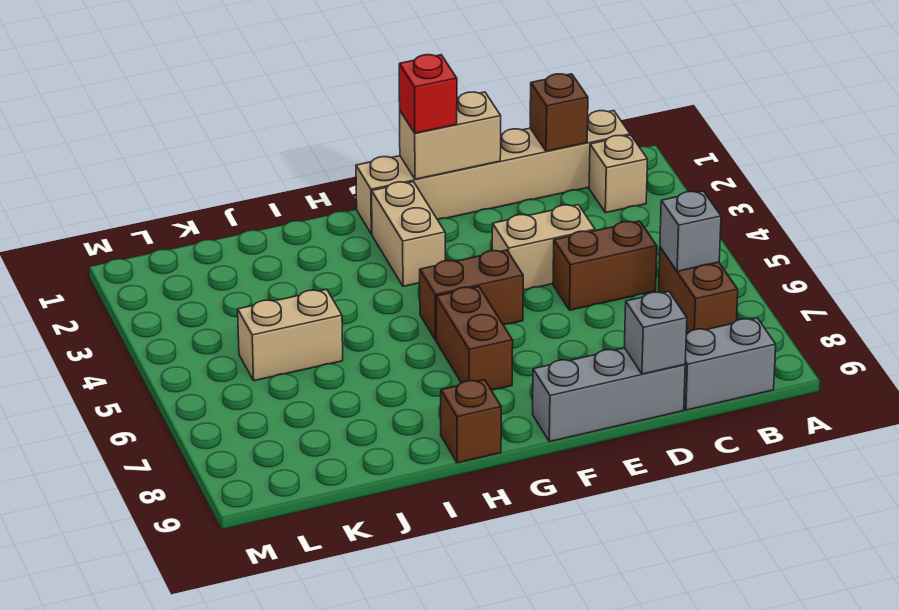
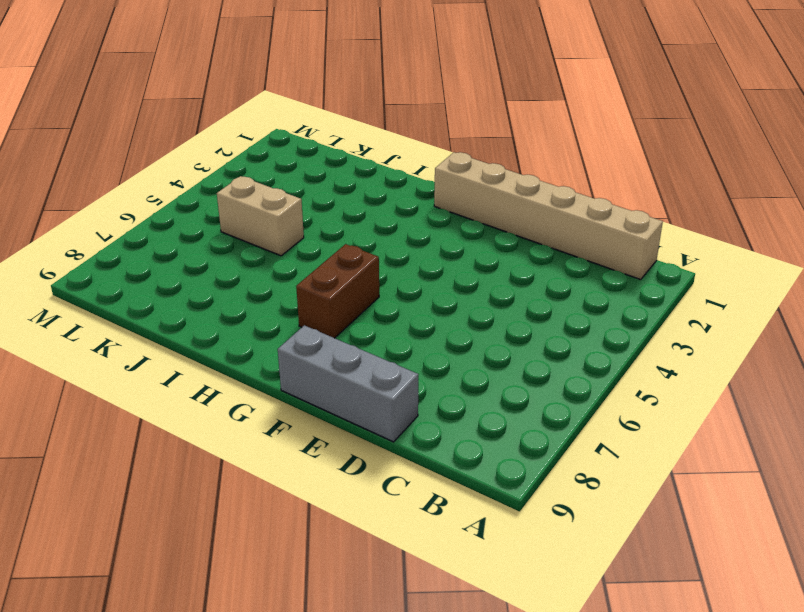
none -> tan brick B2 level 1
none -> brown brick B6:B7 level 1
none -> grey brick B9:C9 level 1

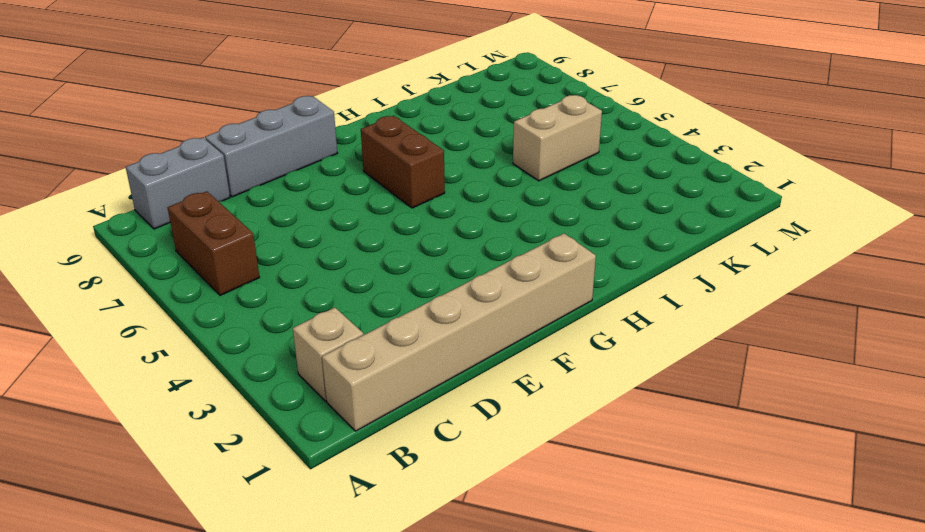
none -> brown brick C5:D5 level 1
none -> tan brick D4:E4 level 1
none -> brown brick F5:G5 level 1

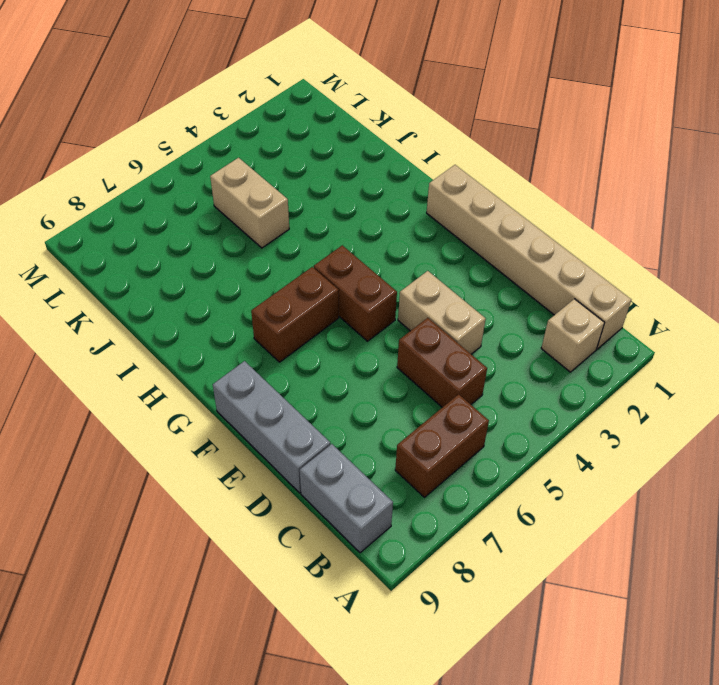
none -> tan brick G2:G3 level 1
none -> brown brick H9 level 1
none -> grey brick B6 level 2

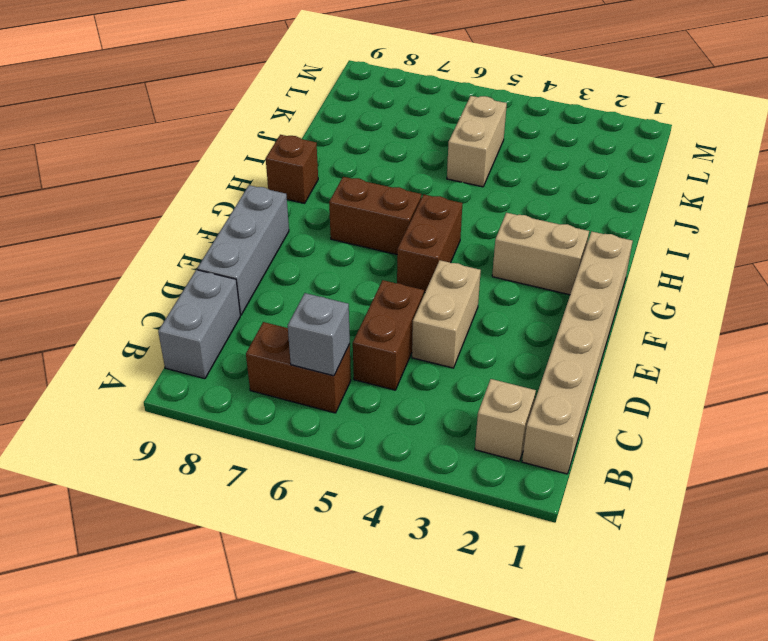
none -> brown brick C1 level 2
none -> grey brick D9 level 2
none -> tan brick E1:F1 level 2

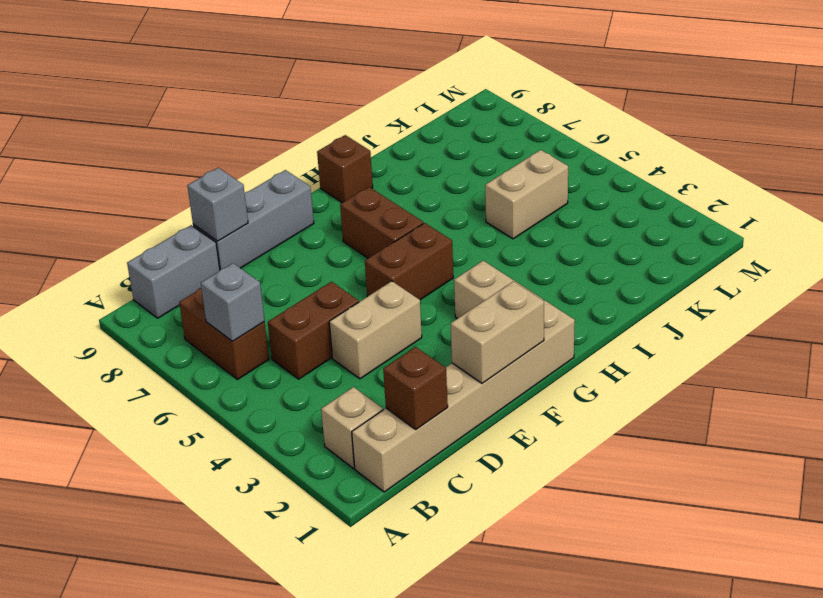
none -> red brick F1 level 3

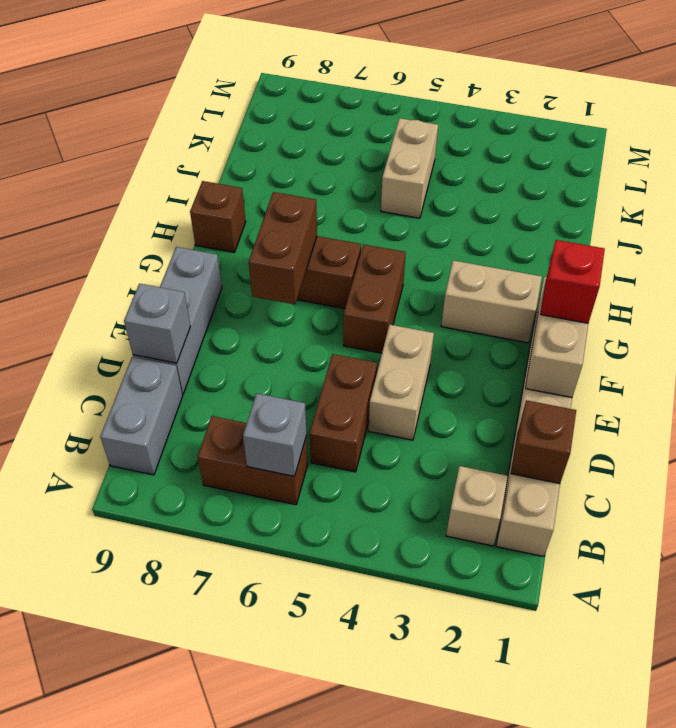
brown brick F7:G7 level 2 -> none

